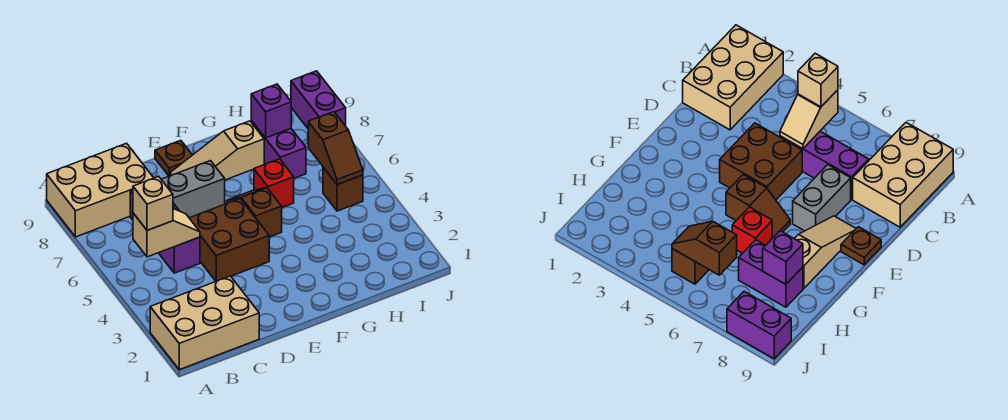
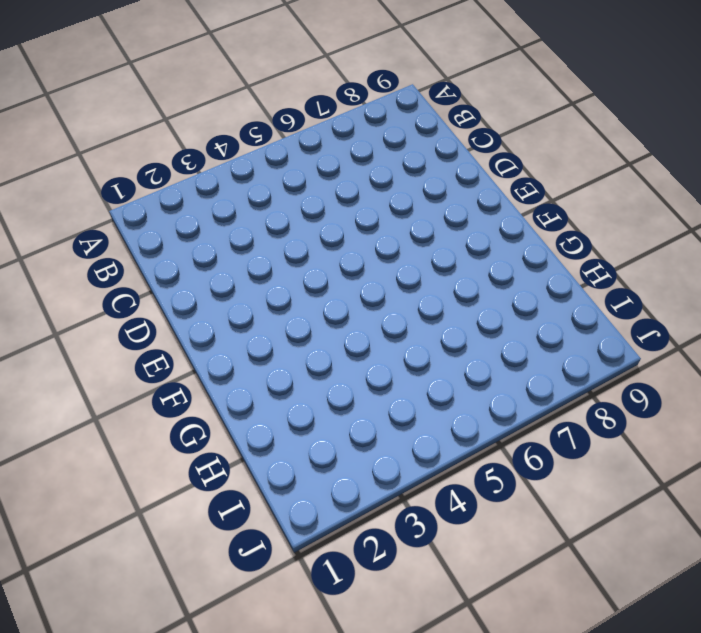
none -> tan brick A1:C2 level 1
none -> tan brick A8:C9 level 1
none -> purple brick C5:C7 level 1

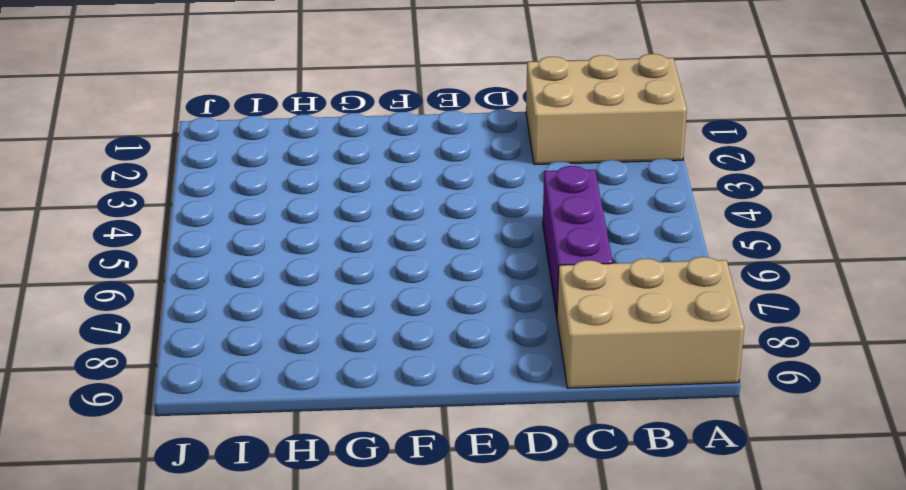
none -> brown brick D4:E5 level 1
none -> grey brick D7:E7 level 1
none -> tan slope E8:G8 level 1 top G

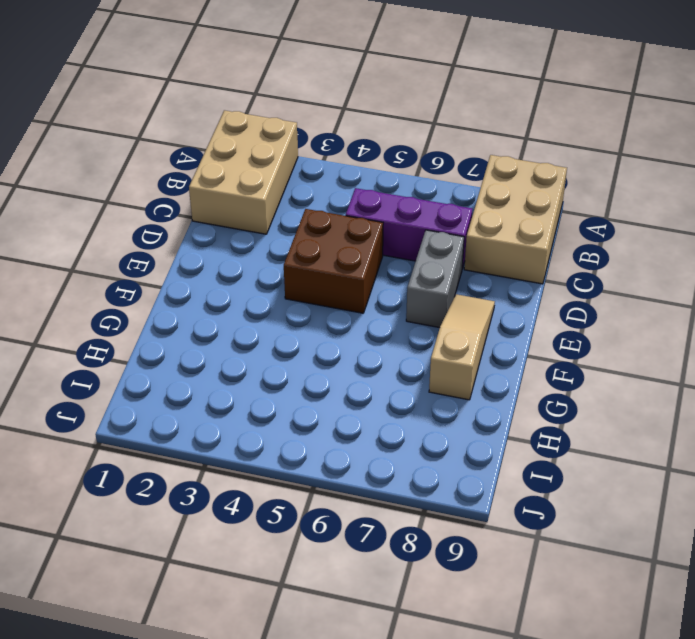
none -> brown plate E9 level 1
none -> brown slope F5:F6 level 1 top 5
none -> red brick G6 level 1

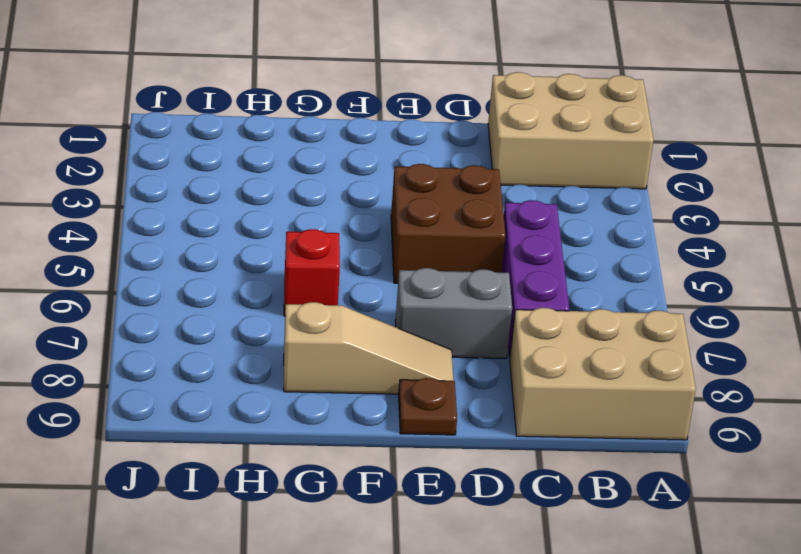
none -> brown slope F5:F6 level 1 top 5
none -> purple brick H7:H8 level 1
none -> brown brick I5 level 1

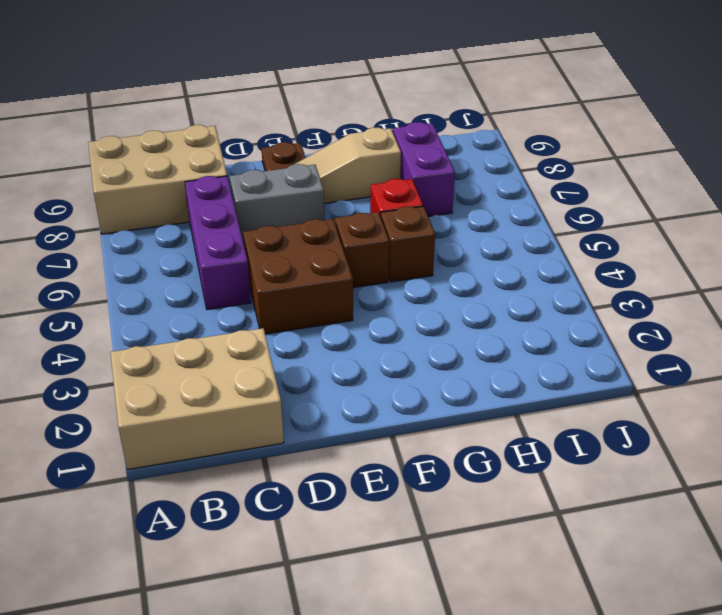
brown brick G5 level 1 -> brown brick I5 level 1
none -> purple brick J8:J9 level 1
none -> tan slope B5:C5 level 2 top B
none -> purple brick H8 level 2

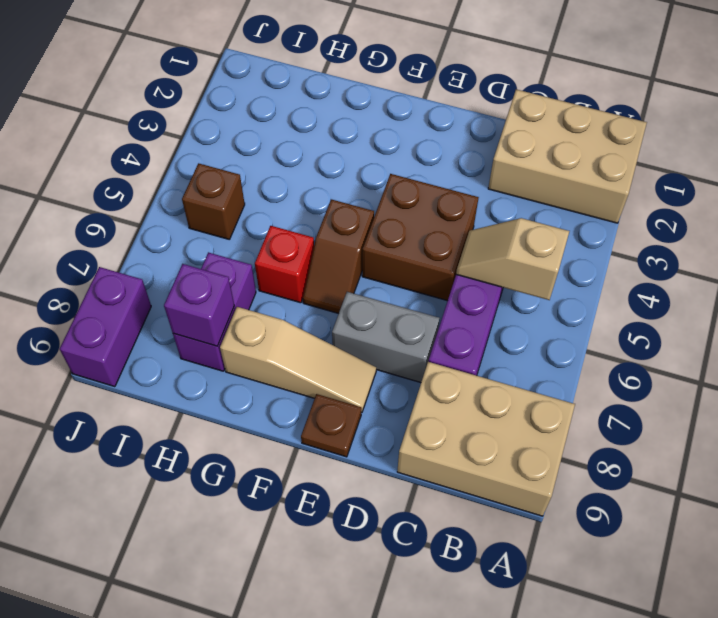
none -> brown slope I5:I6 level 2 top 6
none -> tan brick B5 level 3

